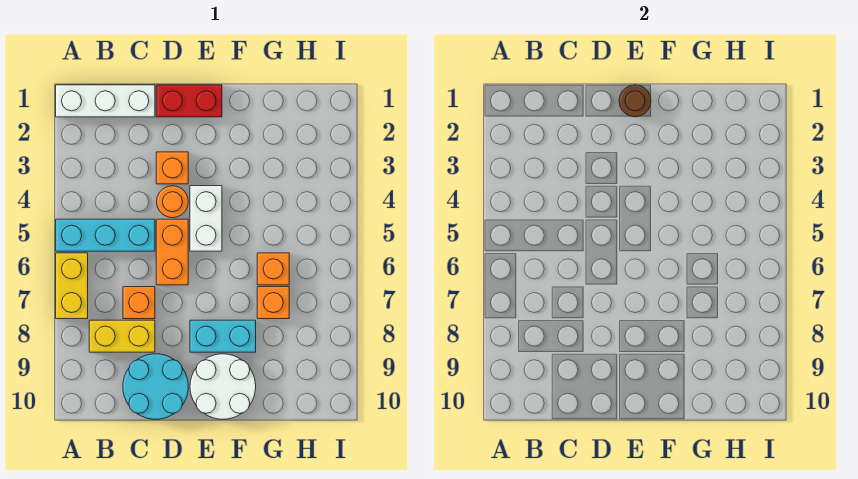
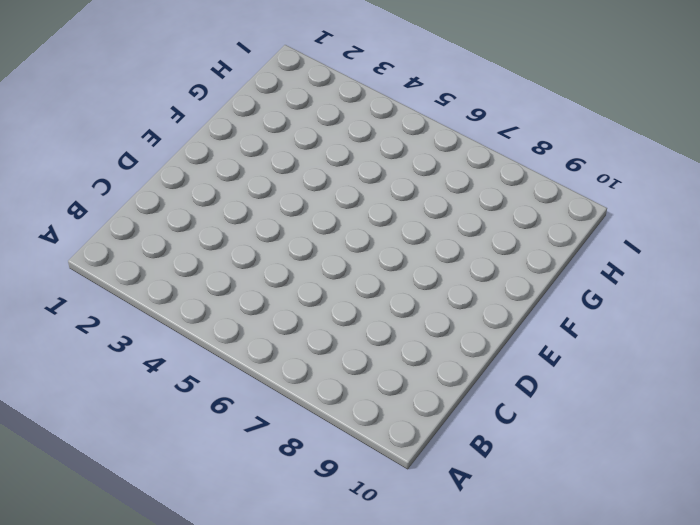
none -> white brick A1:C1 level 1
none -> cyan brick A5:C5 level 1
none -> yellow brick A6:A7 level 1

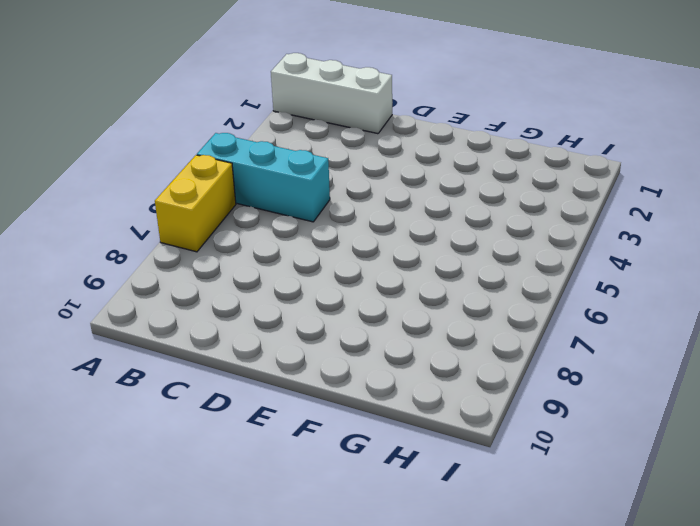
none -> yellow brick B8:C8 level 1
none -> orange brick C7 level 1
none -> cyan round brick C9:D10 level 1

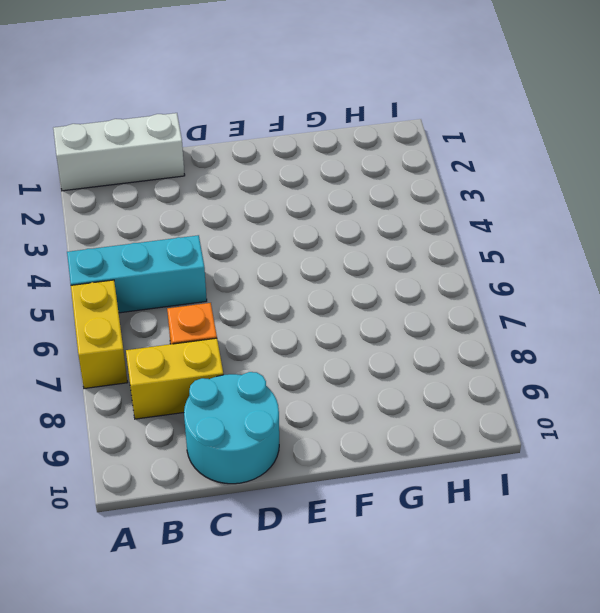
none -> red brick D1:E1 level 1
none -> orange brick D3 level 1
none -> orange round brick D4 level 1

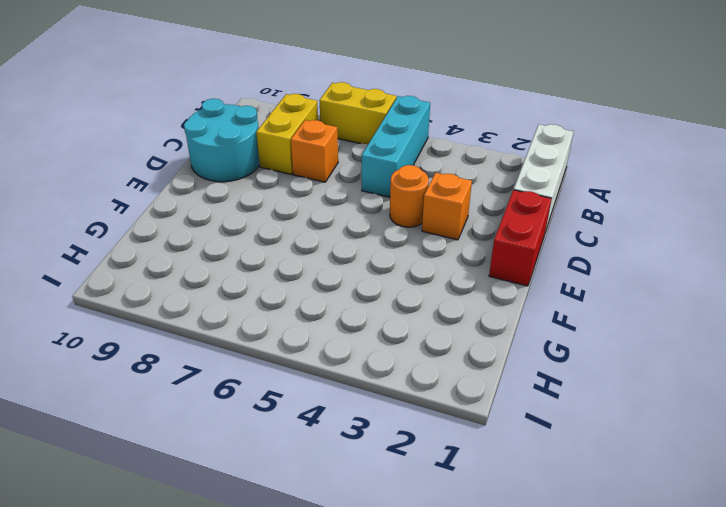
none -> orange brick D5:D6 level 1
none -> white brick E4:E5 level 1
none -> cyan brick E8:F8 level 1

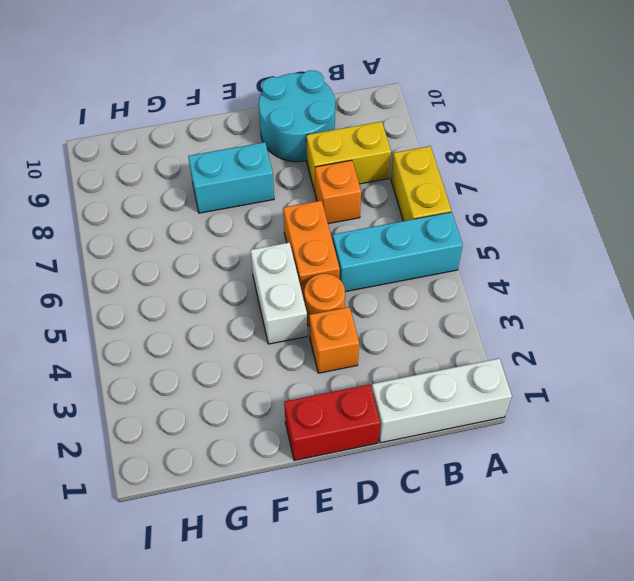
none -> white round brick E9:F10 level 1
none -> orange brick G6 level 1
none -> orange brick G7 level 1

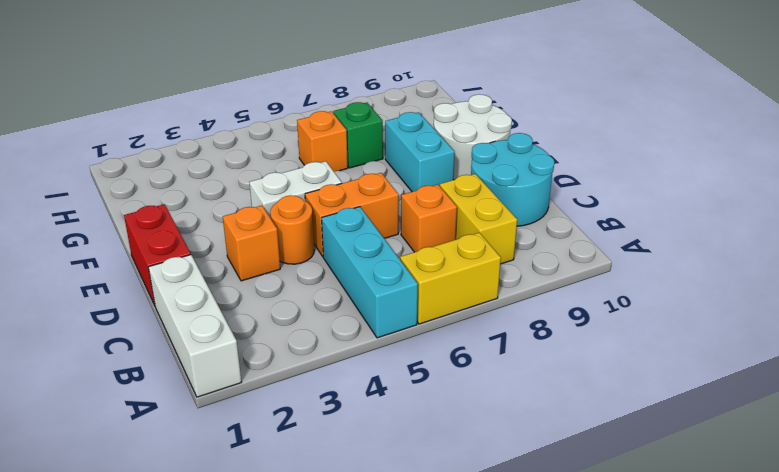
green brick G7 level 1 -> orange brick G7 level 1
none -> brown round brick E1 level 2

